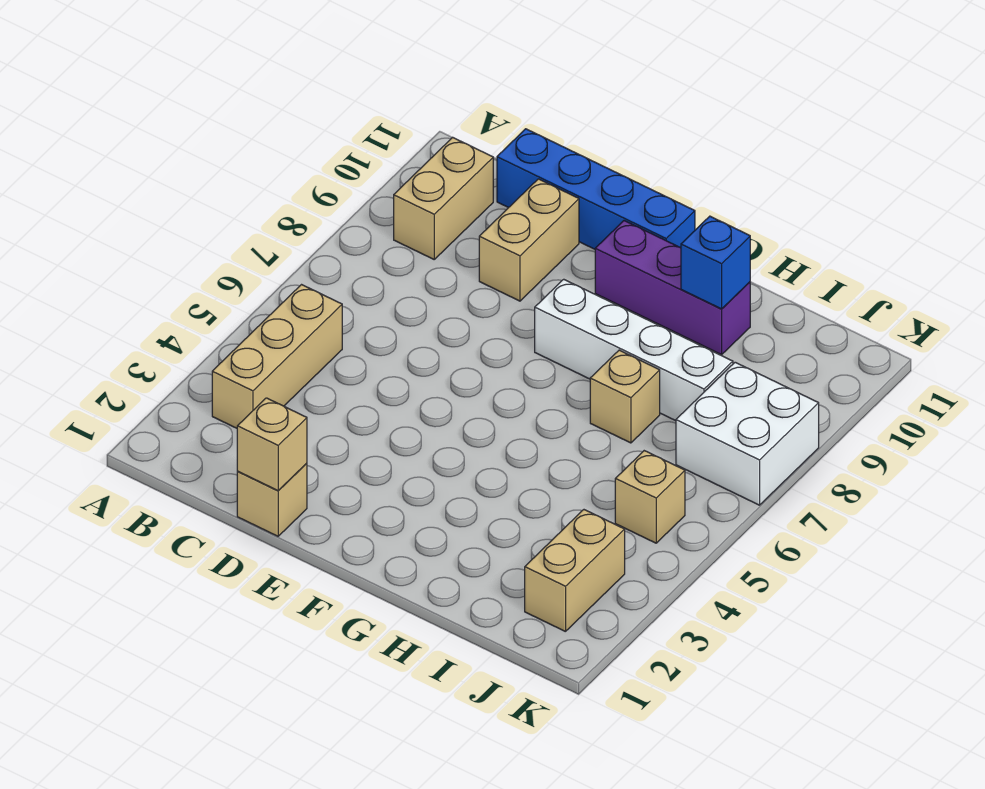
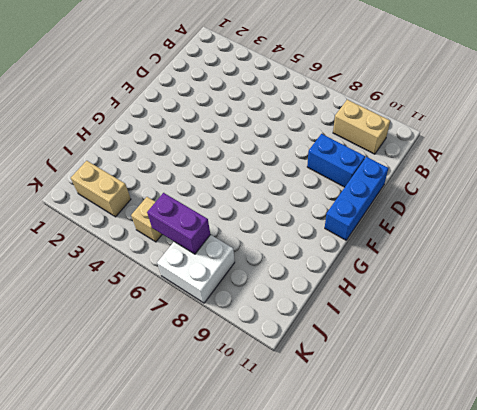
blue brick D9:D10 level 1 -> tan brick D9:D10 level 1
blue brick D11:F11 level 1 -> blue brick C11:F11 level 1
purple brick J6:J7 level 2 -> none
none -> tan brick B3:B5 level 1
none -> tan brick D1 level 1
none -> white brick F8:I8 level 1

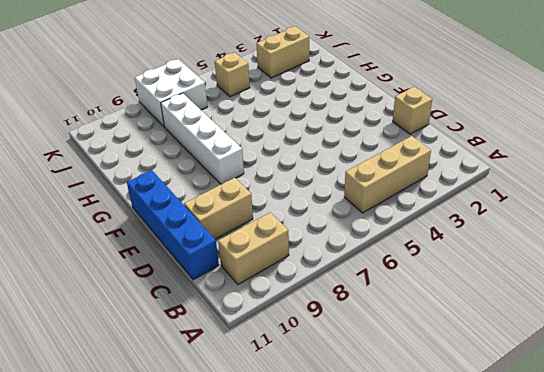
none -> purple brick F10:H10 level 1
none -> tan brick H7 level 1
none -> tan brick D1 level 2

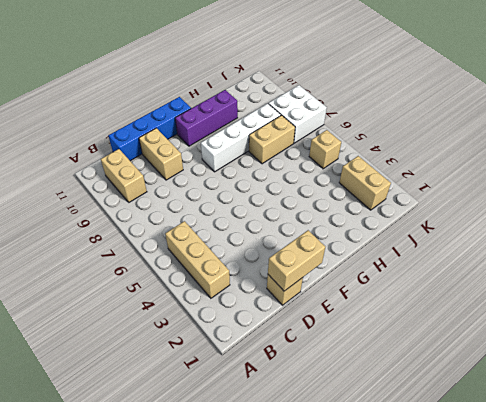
tan brick D1:E1 level 2 -> tan brick D1 level 2
tan brick H7:I7 level 1 -> tan brick H7 level 1
none -> blue brick H10 level 2

